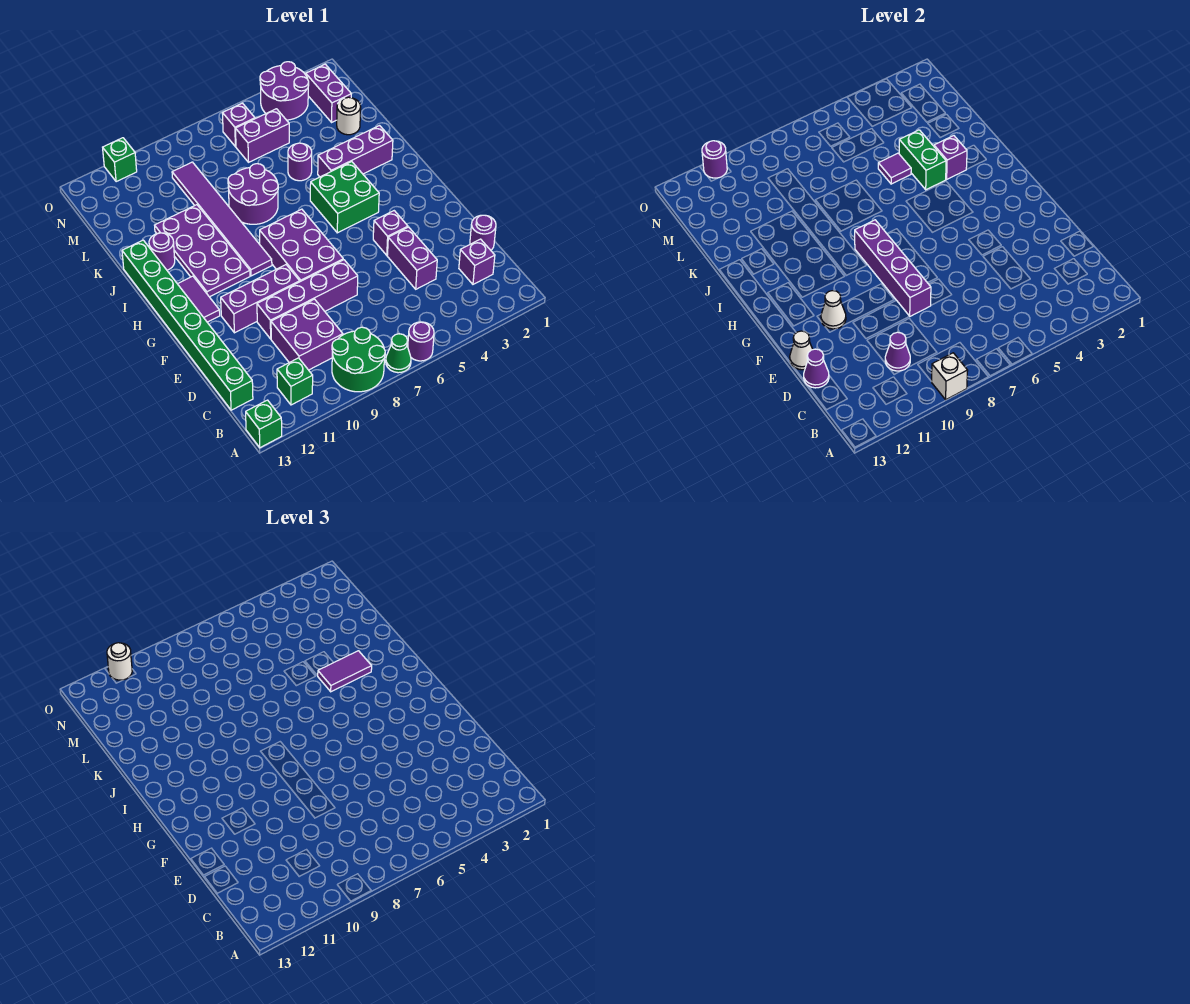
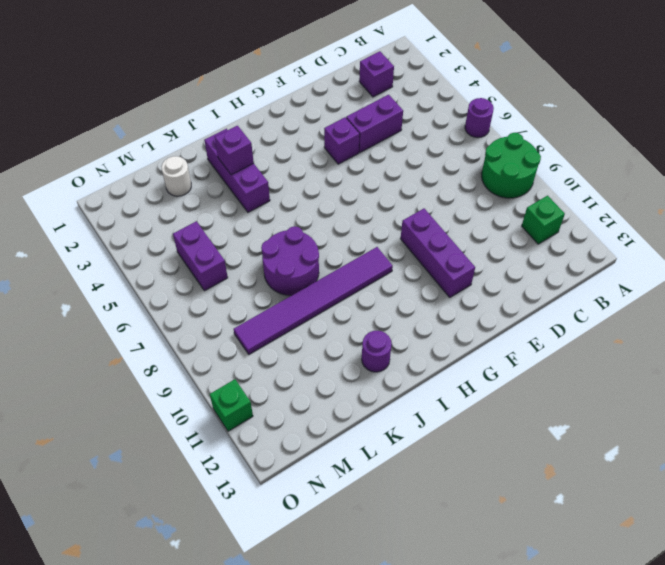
none -> green cone A7 level 1
none -> green brick A13 level 1
none -> purple brick C9:D10 level 1
none -> green brick C13:J13 level 1

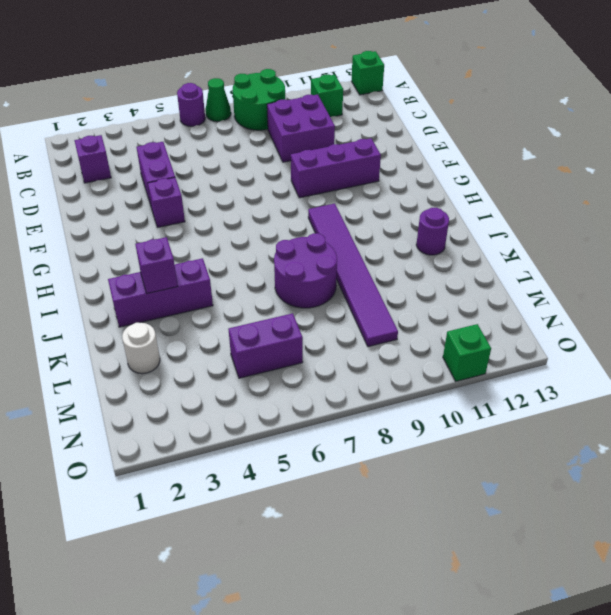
none -> green brick C13:J13 level 1
none -> purple round brick D1 level 1
none -> purple brick E7:E10 level 1
none -> purple brick F7:H8 level 1

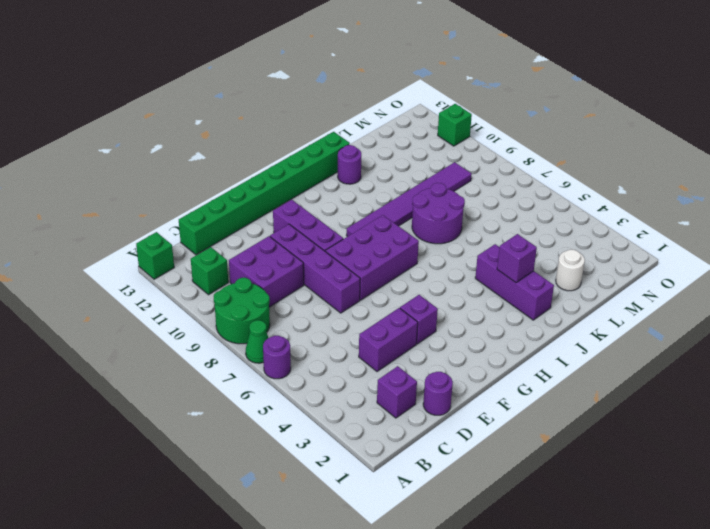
none -> purple tile G12:H12 level 1
none -> green brick H4:I5 level 1
none -> purple plate H10:K11 level 1
none -> purple round brick K5 level 1

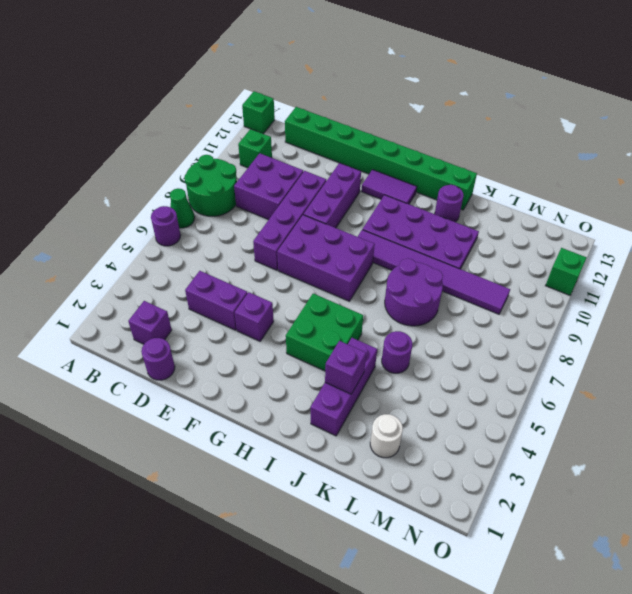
none -> purple brick M2:N2 level 1
none -> purple brick M5:M6 level 1
none -> purple round brick N3:O4 level 1
none -> purple brick N6 level 1

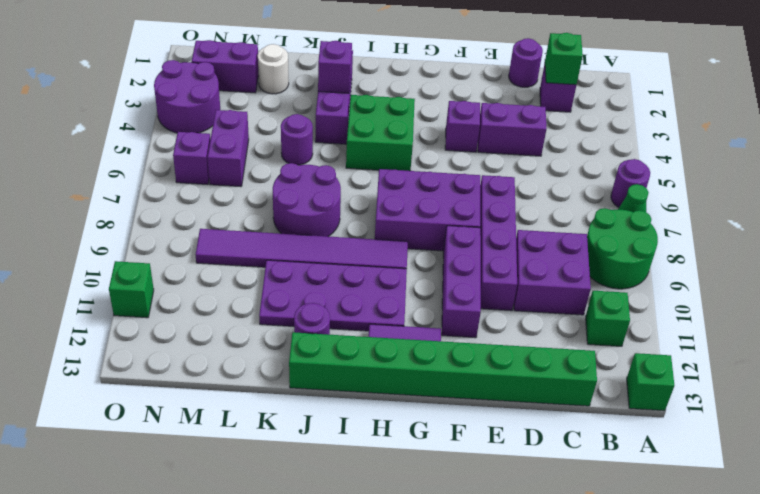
green brick C2 level 2 -> none
none -> white brick A9 level 2
none -> purple cone C10 level 2
none -> purple cone D13 level 2
none -> purple brick E8:H8 level 2

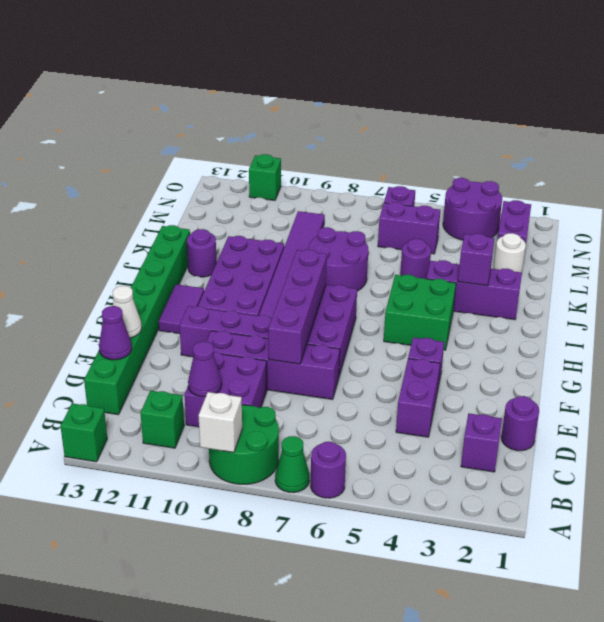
none -> white cone F11 level 2
none -> green brick J4:K4 level 2
none -> purple tile K5 level 2
none -> purple round brick O11 level 2

